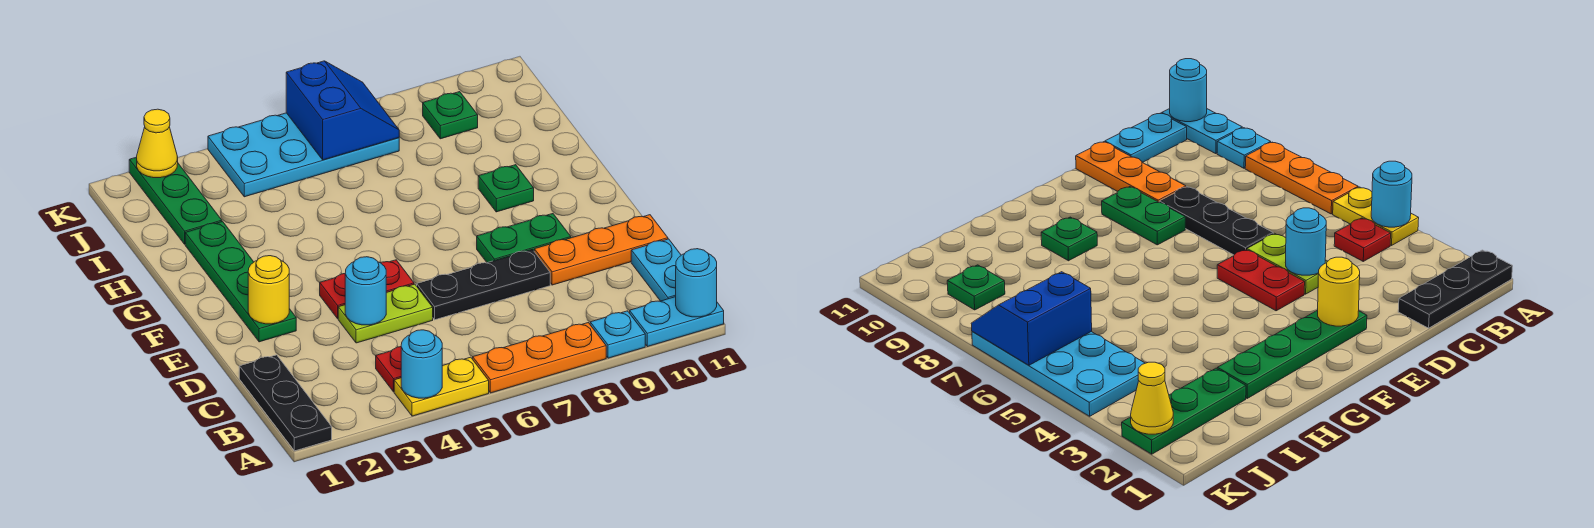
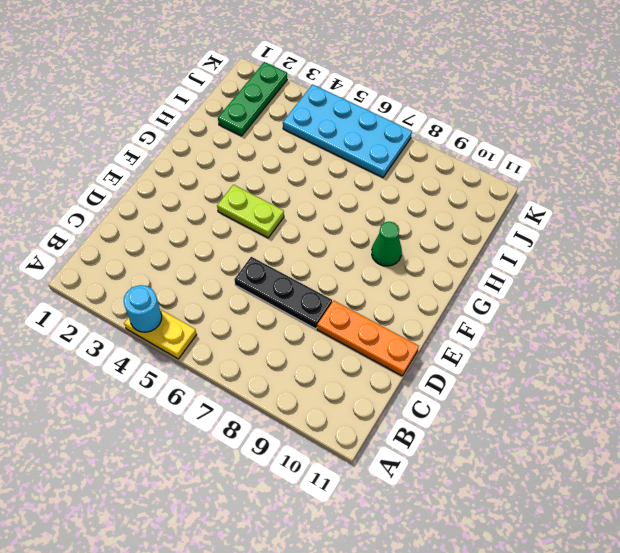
lime plate F4:F5 level 1 -> lime plate D4:D5 level 1
green cone G9 level 1 -> green plate G9 level 1
none -> black plate A1:C1 level 1
none -> orange plate A6:A8 level 1
none -> cyan plate A9 level 1

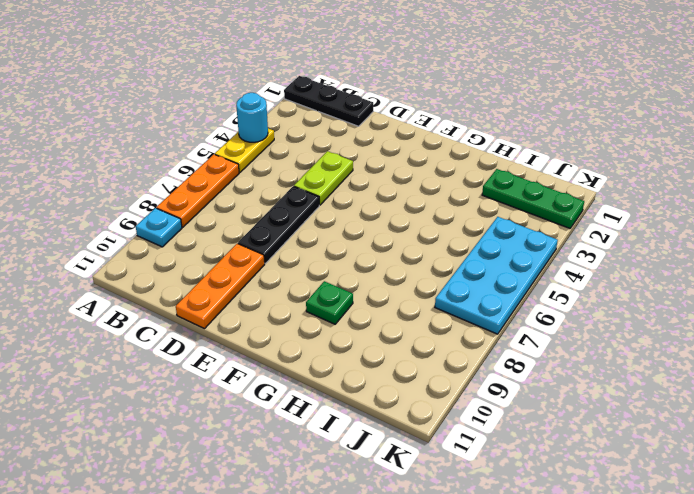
none -> cyan plate A10:A11 level 1
none -> red plate B4 level 1
none -> cyan plate B11:C11 level 1

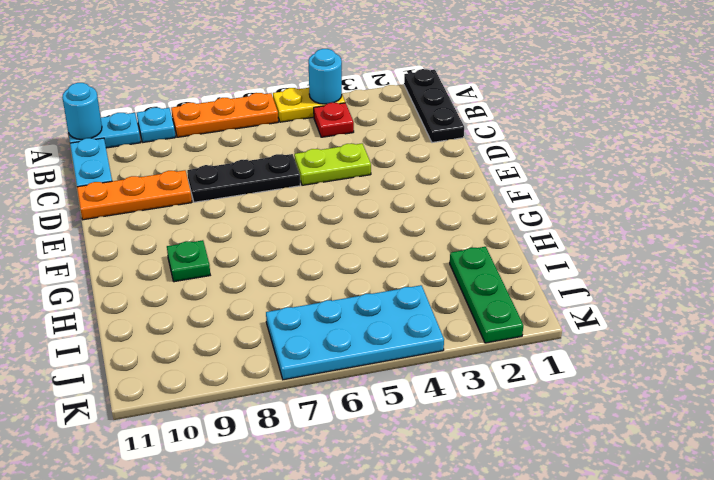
none -> green plate E2:H2 level 1
none -> red plate E4:E5 level 1
none -> green plate E8:E9 level 1

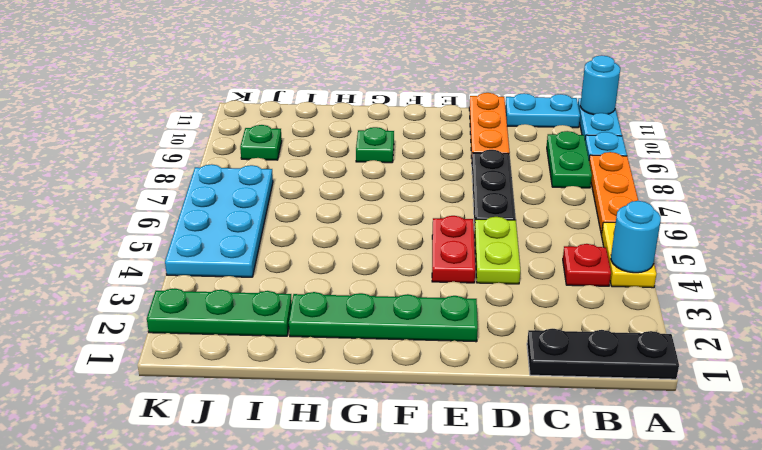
green plate B8:B9 level 1 -> green plate E8:E9 level 1
none -> cyan round brick D4 level 2
none -> yellow round brick E2 level 2
none -> blue slope J6:K7 level 2 top 6

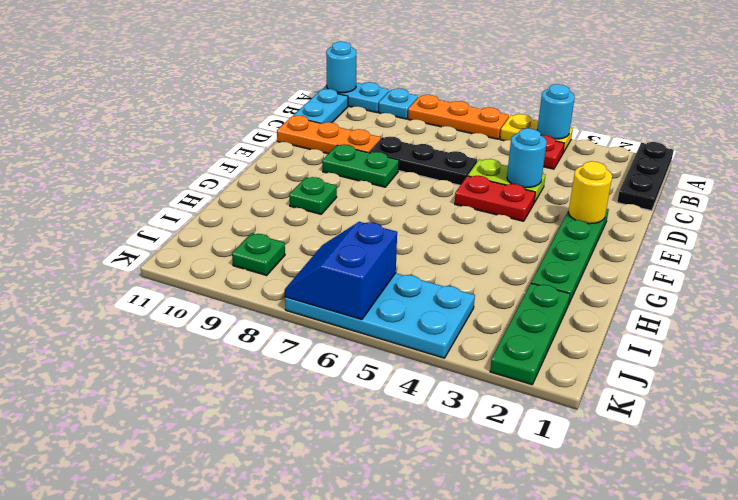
none -> yellow cone K2 level 2

